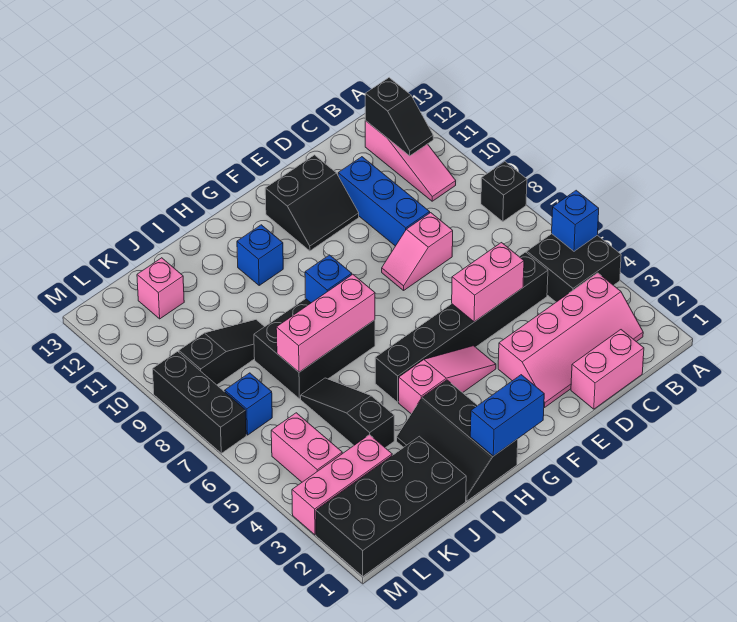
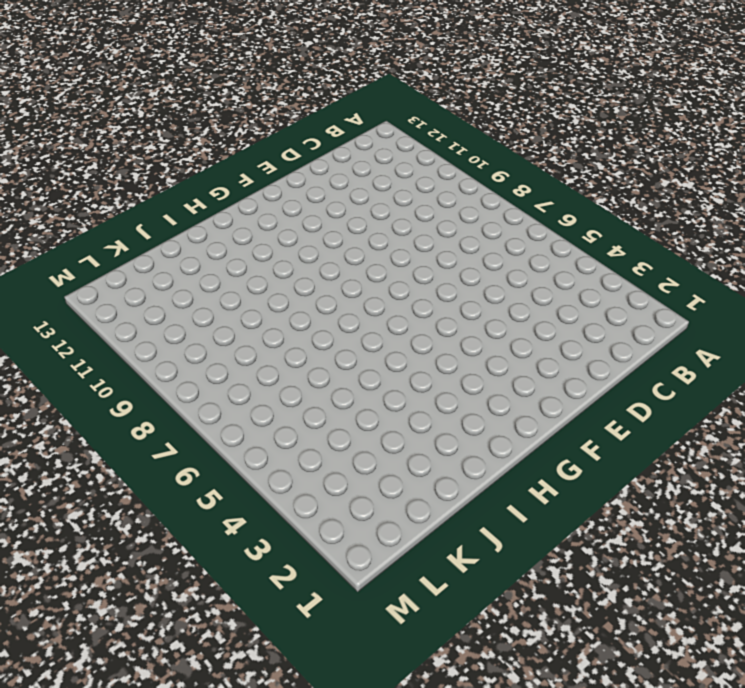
none -> black brick A4:B5 level 1
none -> black brick A8 level 1
none -> pink slope B2:E3 level 1 top 3

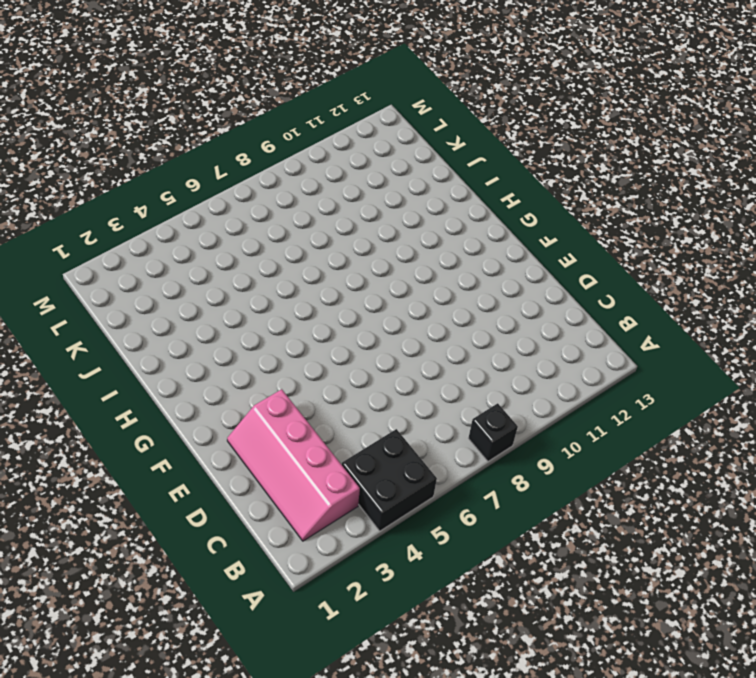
none -> pink slope B10:B12 level 1 top 12
none -> pink brick C1:D1 level 1
none -> black brick C5:H5 level 1

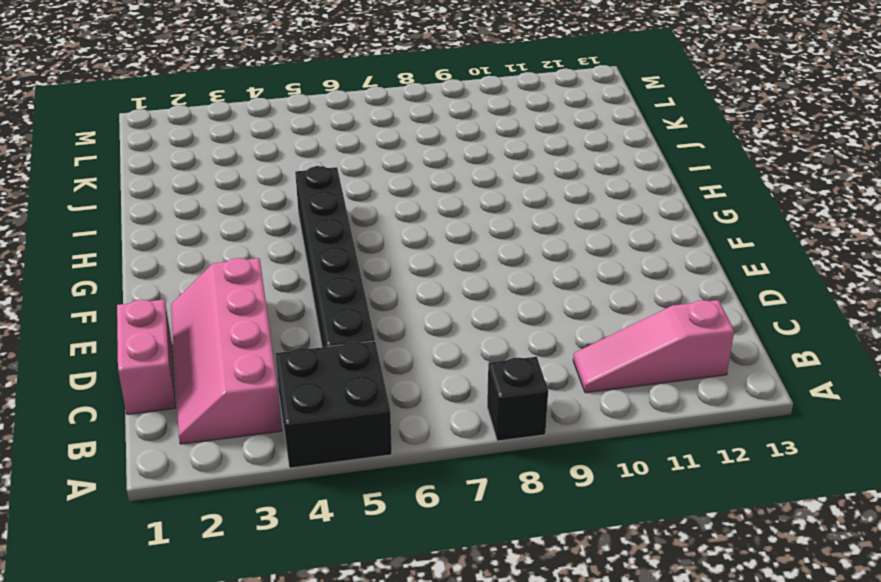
none -> pink slope D8:E8 level 1 top D
none -> blue brick D9:D11 level 1
none -> black slope E11:F12 level 1 top 12

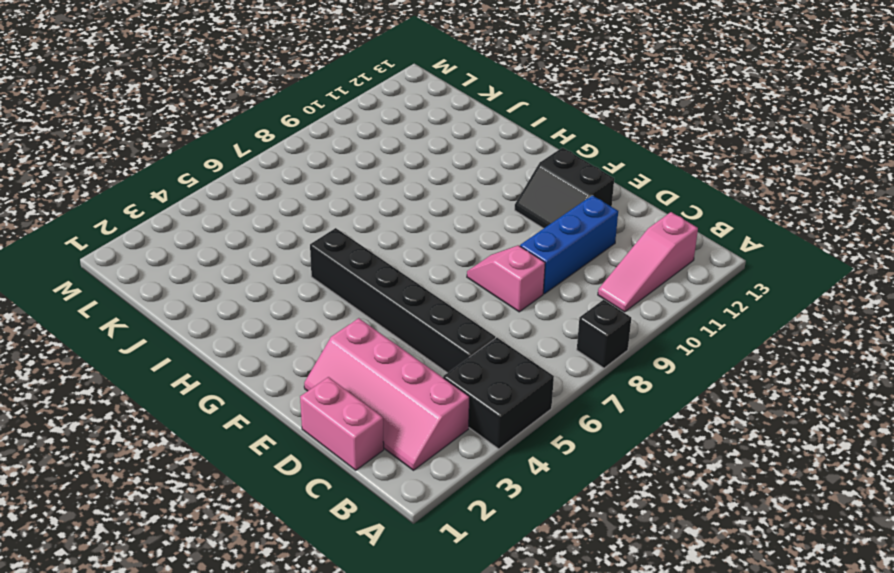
none -> pink slope F4:H4 level 1 top H
none -> black slope H1:I3 level 1 top H
none -> black brick H7:J8 level 1

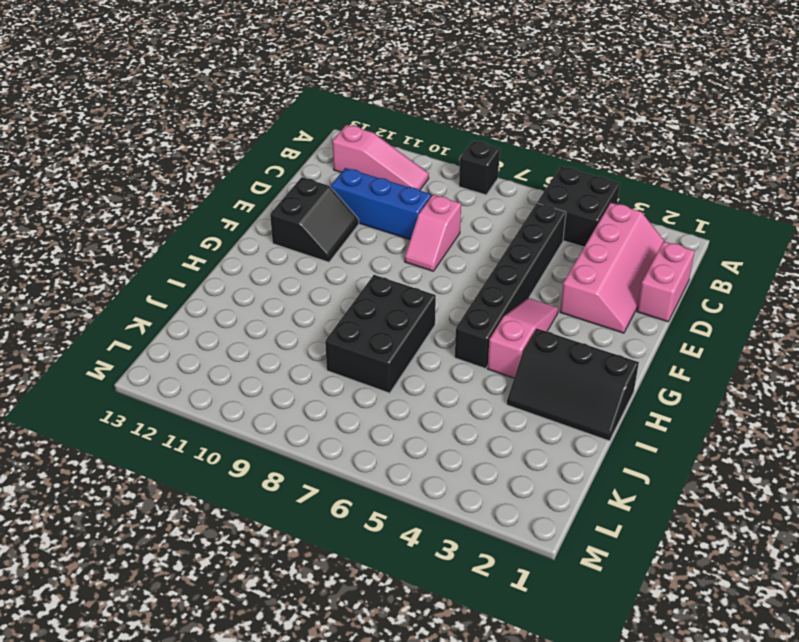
none -> blue brick H11 level 1
none -> black brick J1:M2 level 1
none -> black slope J4:J6 level 1 top 4

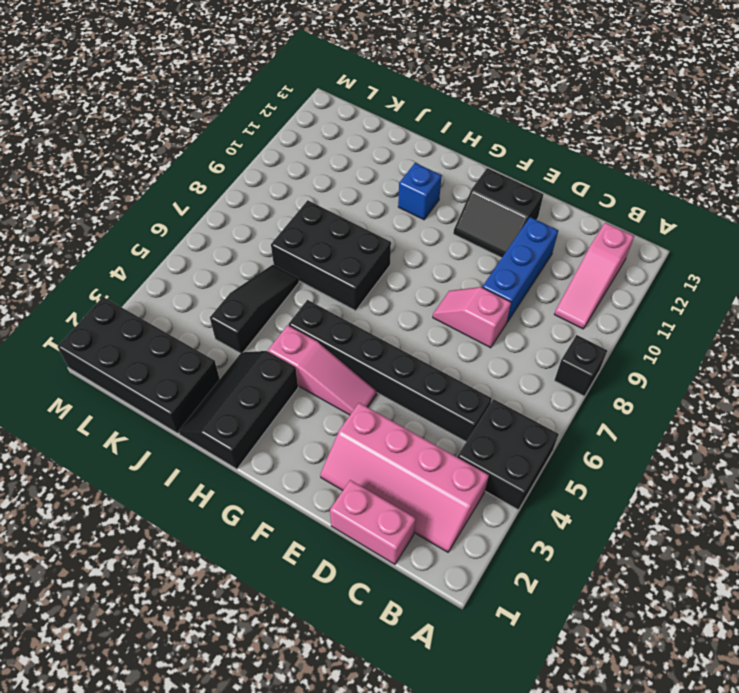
none -> black slope J9:L9 level 1 top L
none -> pink brick K3:M3 level 1
none -> pink brick K12 level 1

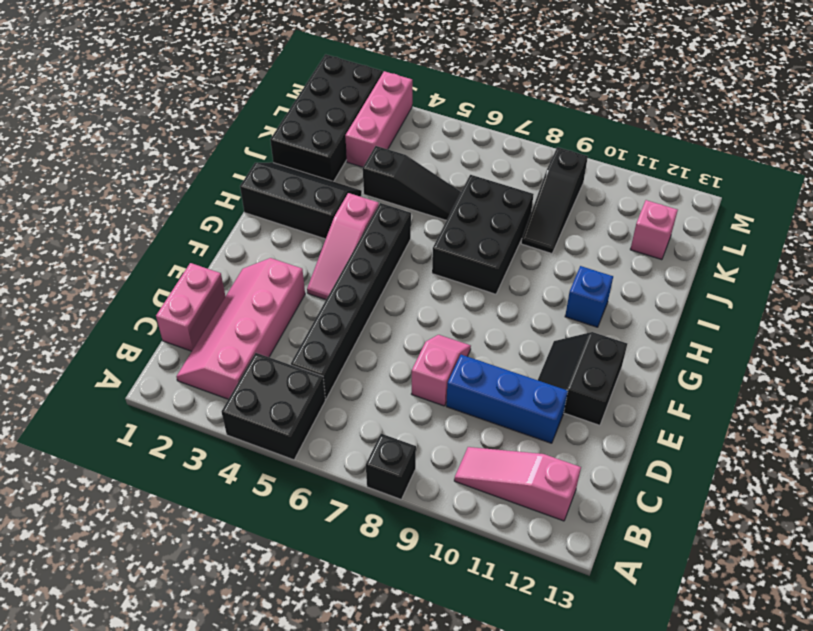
none -> pink brick L4:L5 level 1
none -> blue brick L7 level 1
none -> black brick M7:M9 level 1

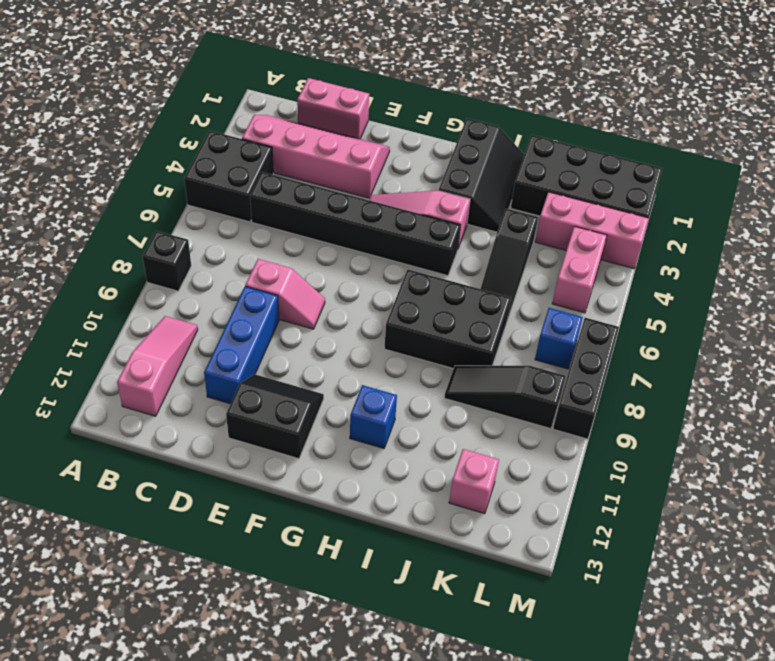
none -> blue brick A5 level 2
none -> black slope B11:B12 level 2 top 12
none -> pink brick D5:E5 level 2

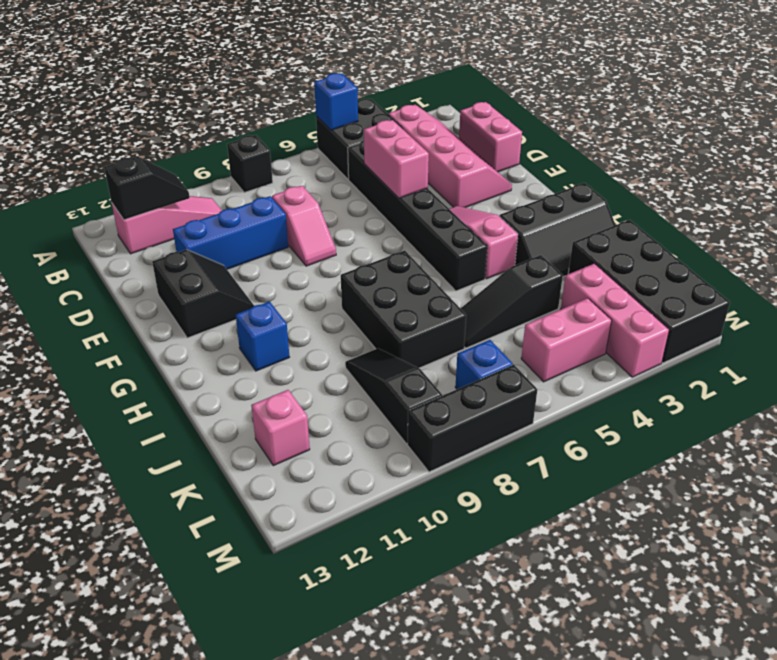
none -> blue brick G1:H1 level 2
none -> pink brick H7:J7 level 2
none -> blue brick H8 level 2

